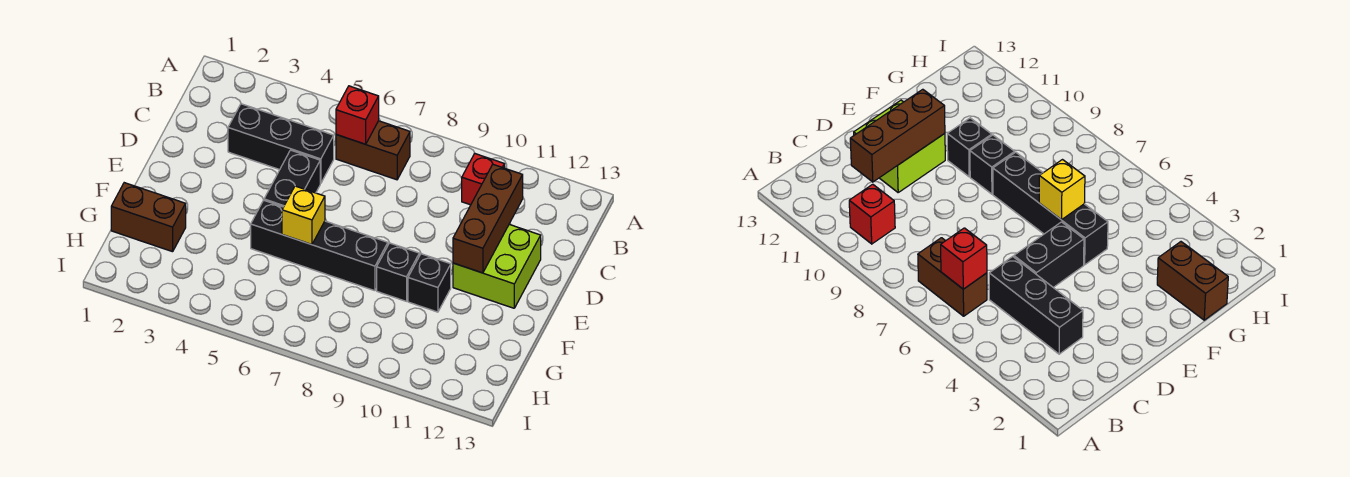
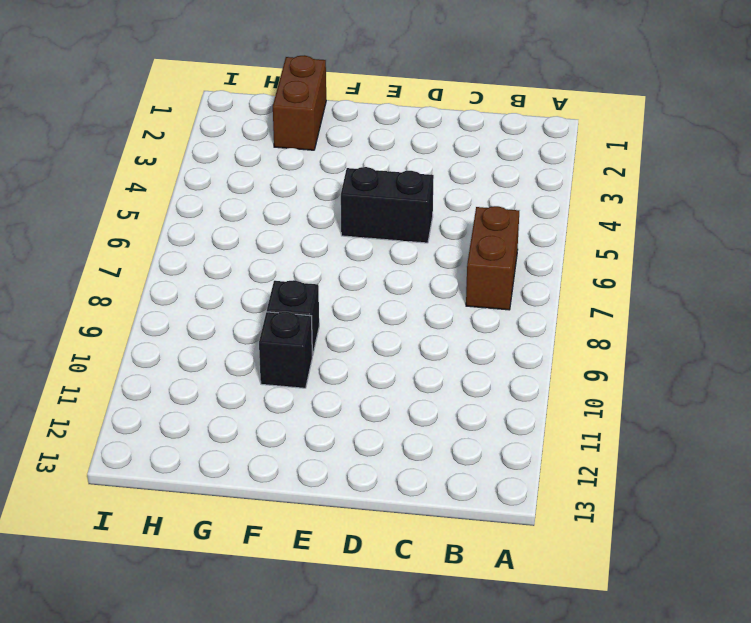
none -> red brick B10 level 1
none -> black brick C3:C5 level 1
none -> lime brick D11:E12 level 1

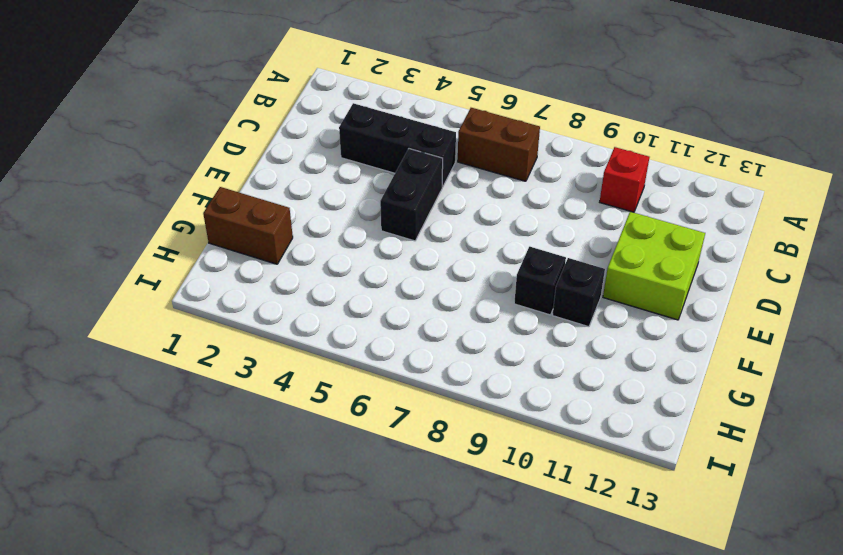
none -> black brick F5:F8 level 1
none -> red brick B6 level 2
none -> brown brick C11:E11 level 2

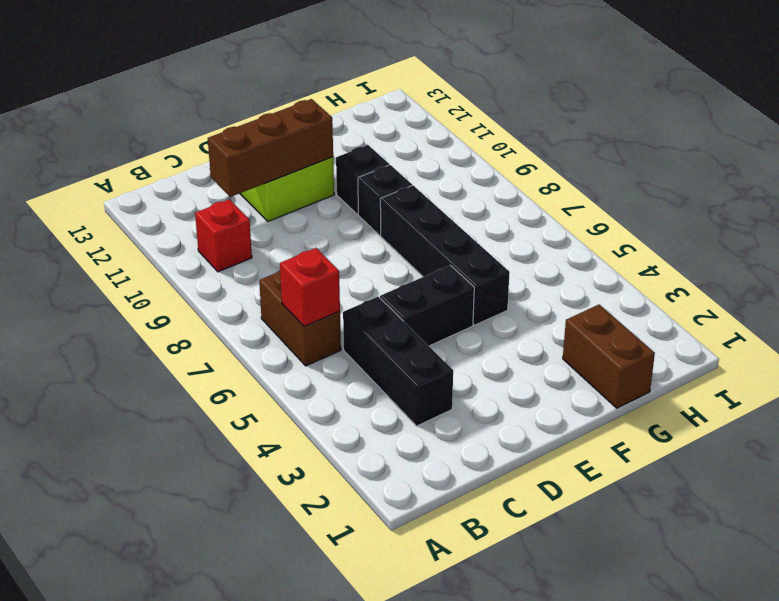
none -> yellow brick F6 level 2

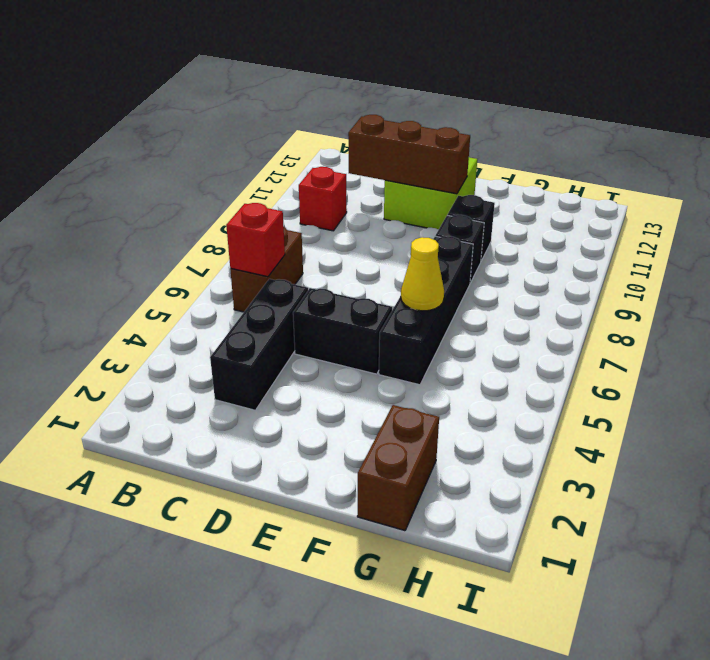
yellow cone F6 level 2 -> yellow brick F6 level 2

